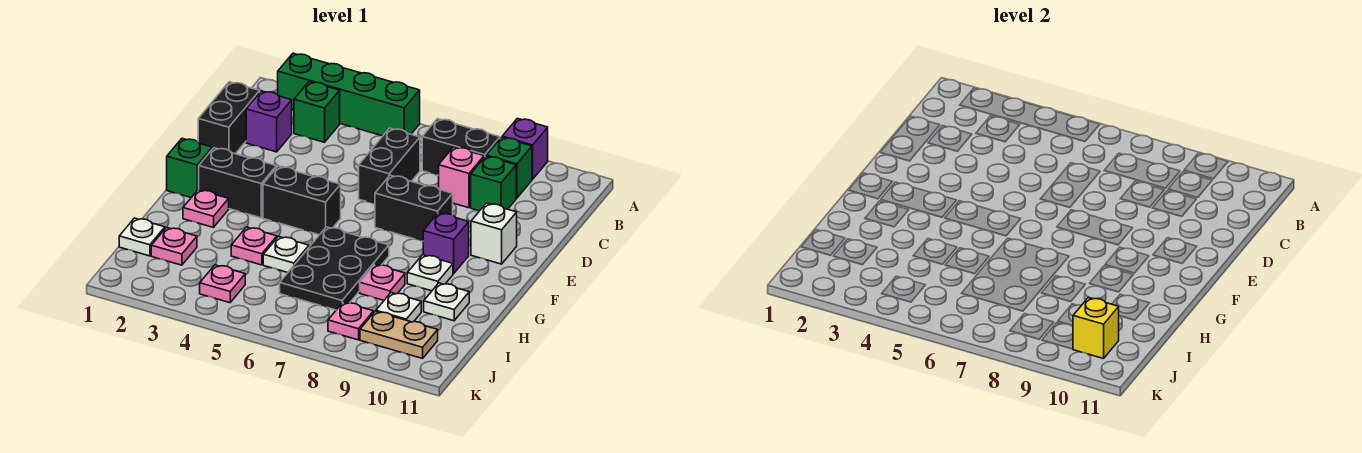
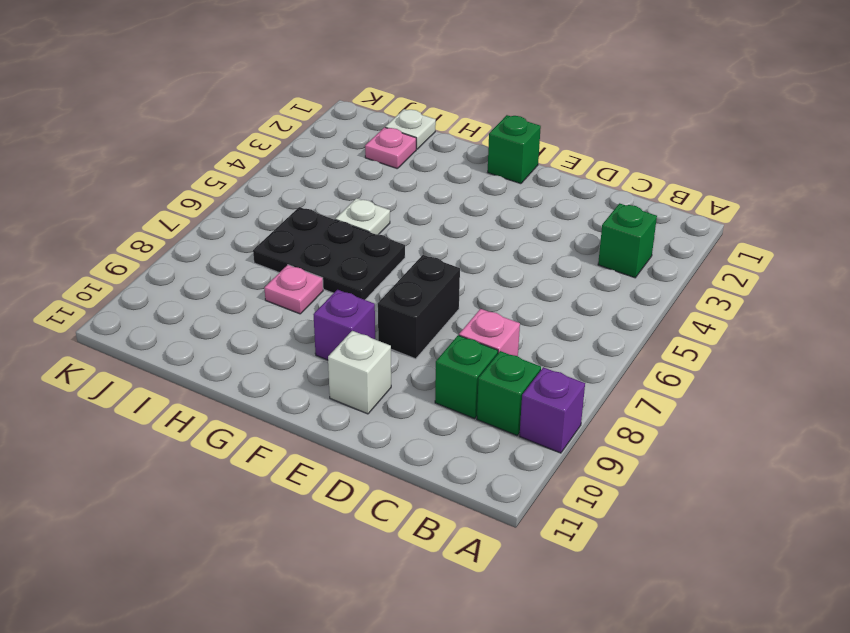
none -> green brick A2:A5 level 1
none -> black brick B7:B8 level 1
none -> black brick C1:D1 level 1
none -> purple brick C2 level 1

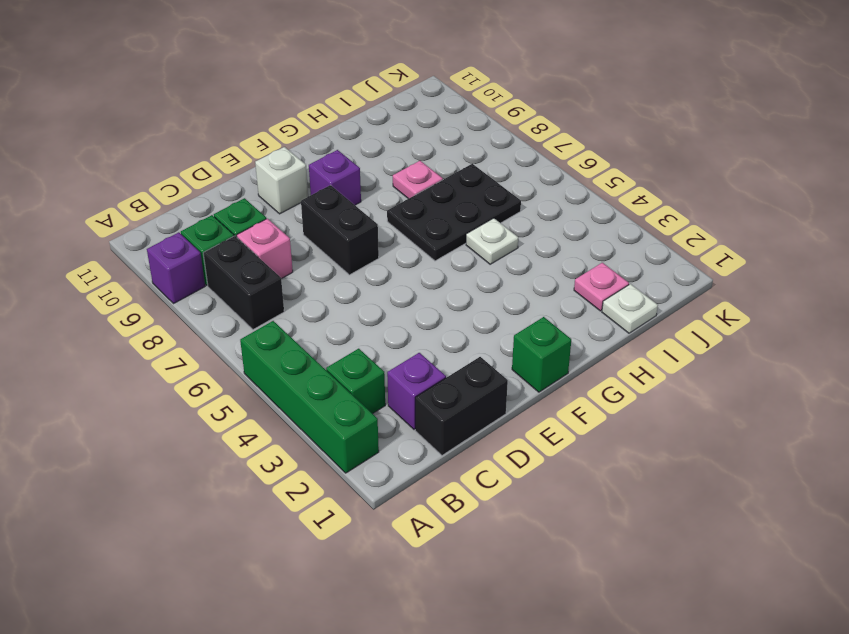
none -> black brick C6:D6 level 1
none -> black brick F2:F3 level 1
none -> black brick F4:F5 level 1
none -> pink plate G2 level 1

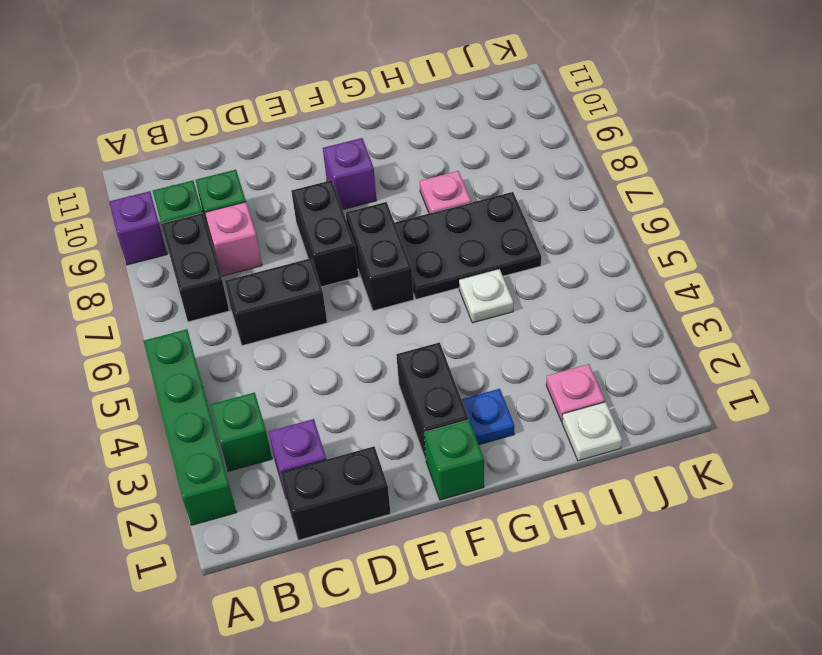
black brick F6:F7 level 1 -> black brick F4:F5 level 1
blue plate G2 level 1 -> pink plate G2 level 1
none -> white brick E10 level 1
none -> white plate G9 level 1
none -> pink plate H4 level 1
none -> white plate H10 level 1

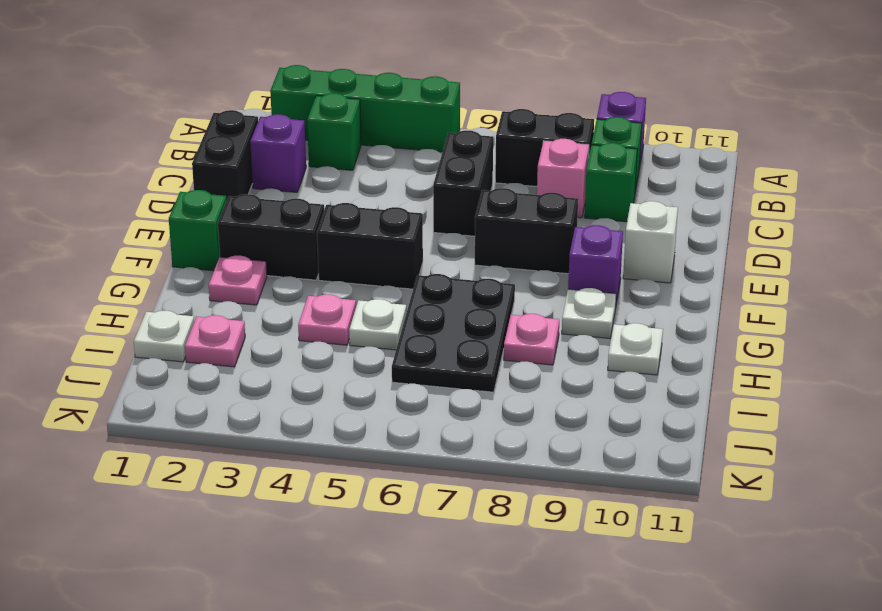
none -> white plate I9 level 1
none -> pink plate J4 level 1
none -> pink plate J8 level 1
none -> tan plate J9:J10 level 1

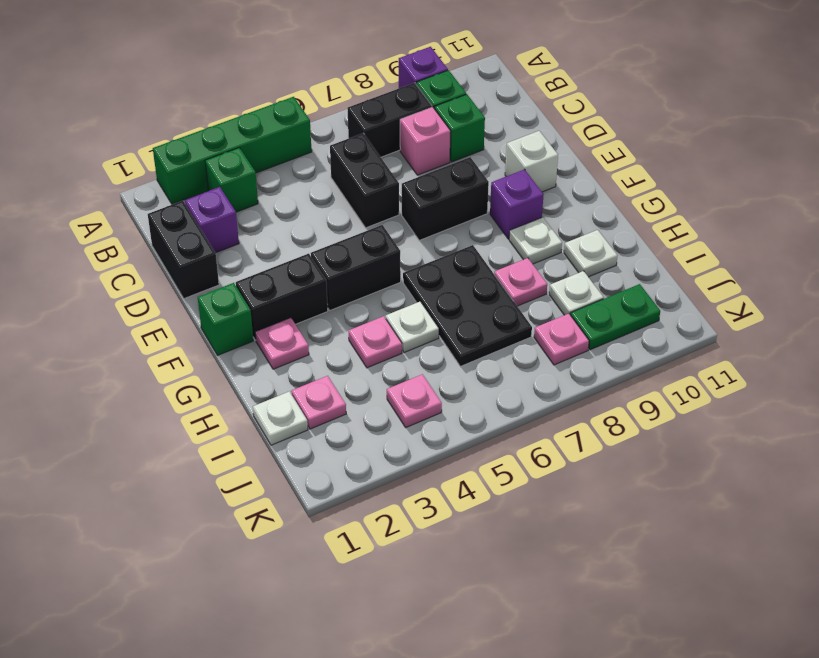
green plate J9:J10 level 1 -> tan plate J9:J10 level 1
none -> yellow brick J10 level 2

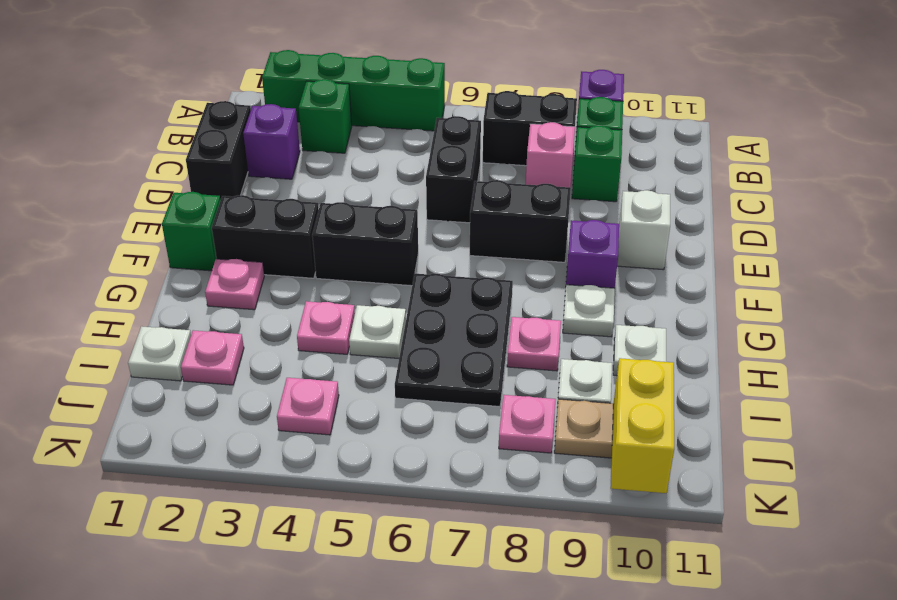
yellow brick J10:K10 level 2 -> yellow brick J10 level 2

